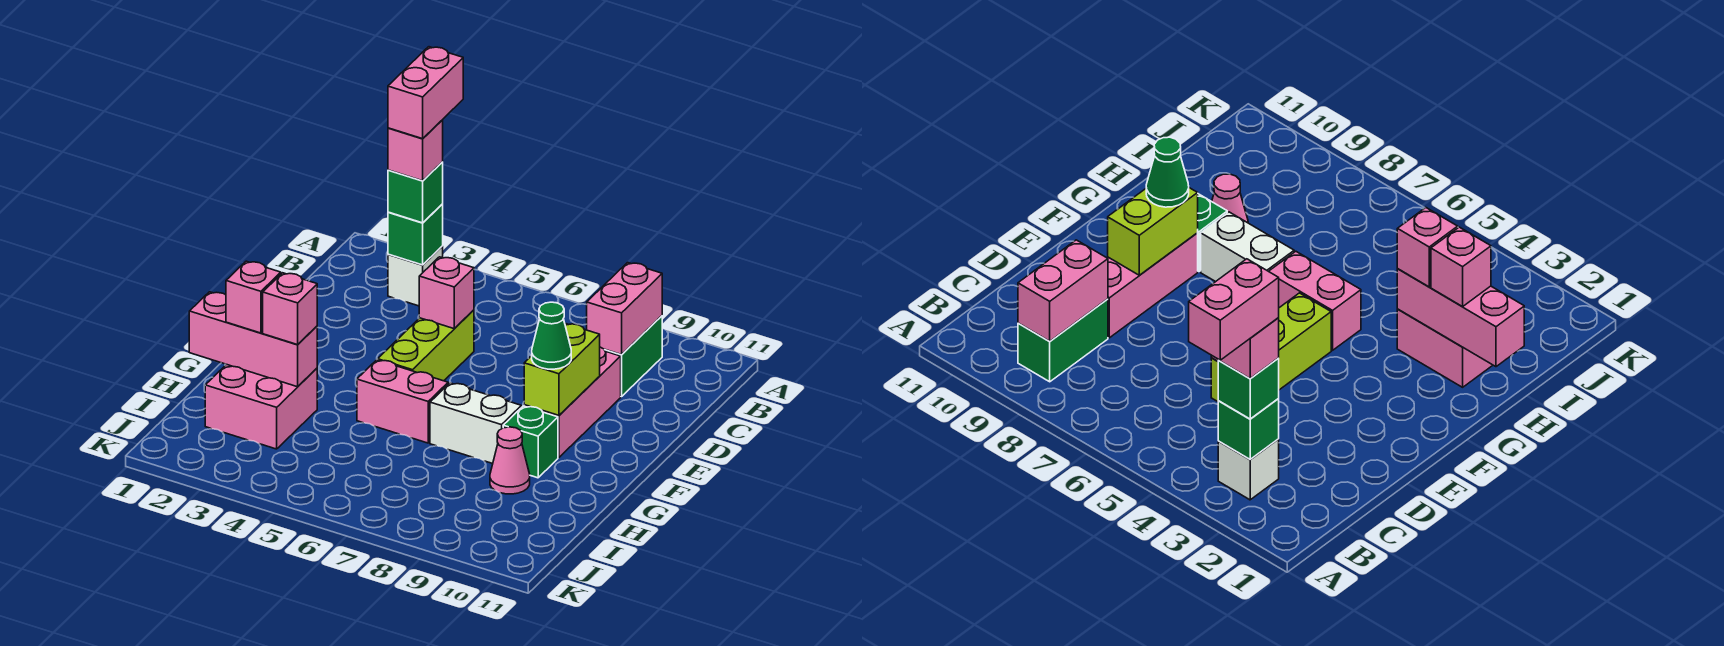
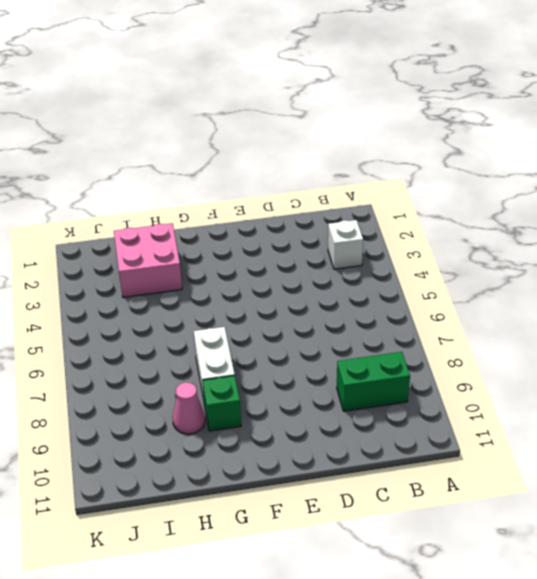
none -> lime brick D5:F5 level 1
none -> pink brick D9:F9 level 1
none -> pink brick G5:G6 level 1

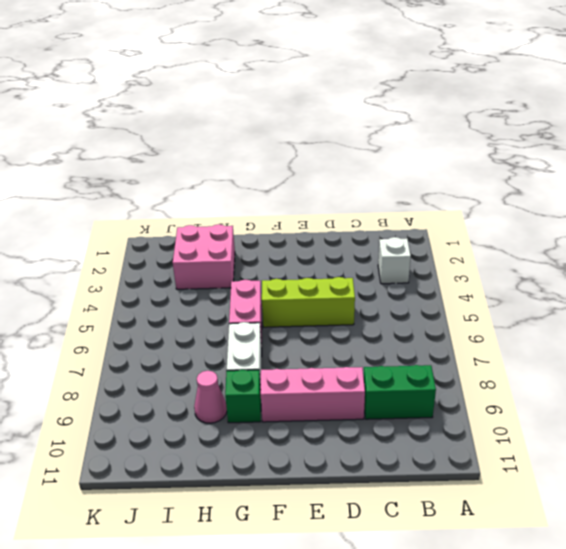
none -> green brick B3 level 2
none -> pink brick B9:C9 level 2
none -> pink brick D5 level 2

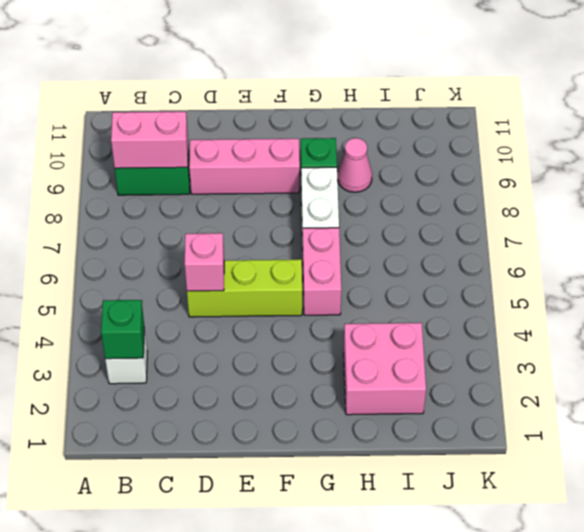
none -> lime brick E9:F9 level 2
none -> pink brick H1:H3 level 2
none -> green brick B3 level 3

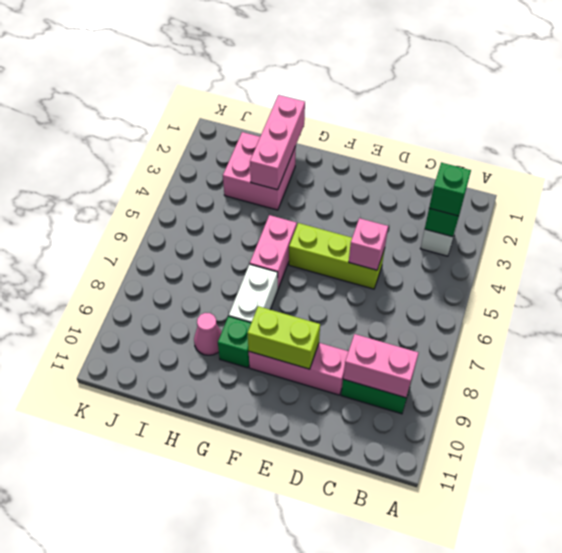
none -> green cone F9 level 3
none -> pink brick H2 level 3
none -> pink brick H3 level 3

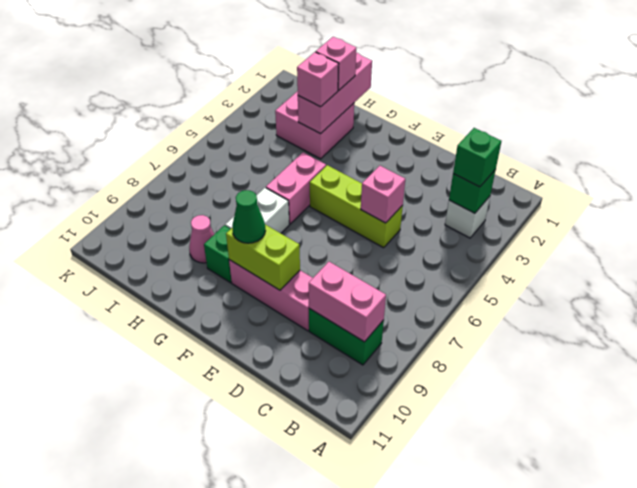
none -> pink brick B3 level 4
none -> pink brick A3:B3 level 5

